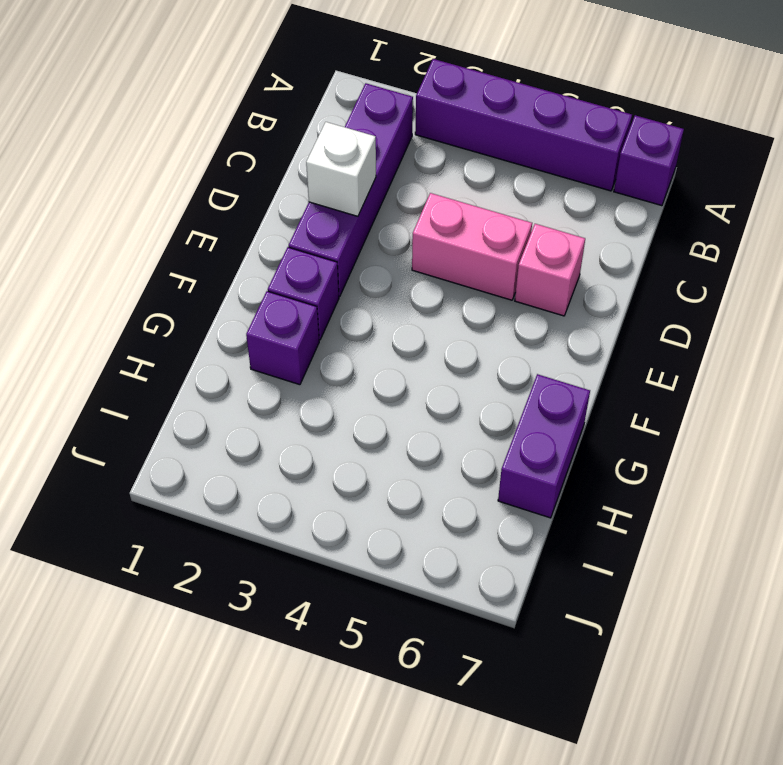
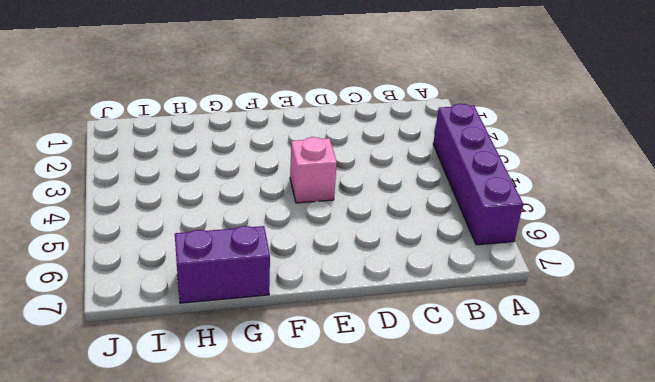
pink brick E4 level 1 -> pink brick D6 level 1
none -> purple brick A7 level 1
none -> purple brick B2:E2 level 1

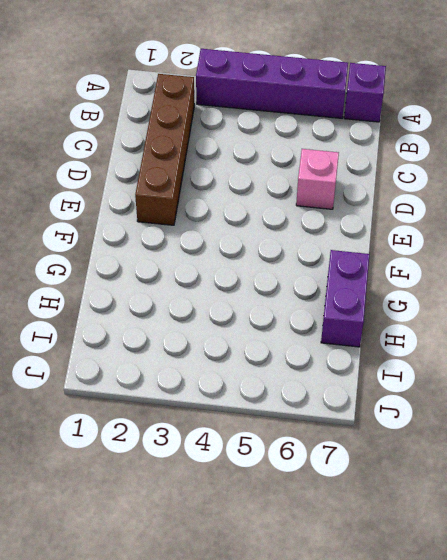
brown brick B2:E2 level 1 -> purple brick B2:E2 level 1
none -> pink brick D4:D5 level 1
none -> purple brick F2 level 1

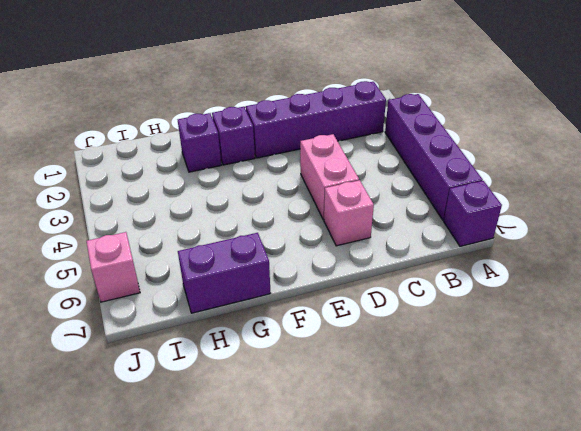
pink brick J6 level 1 -> none
none -> white brick D2 level 2

